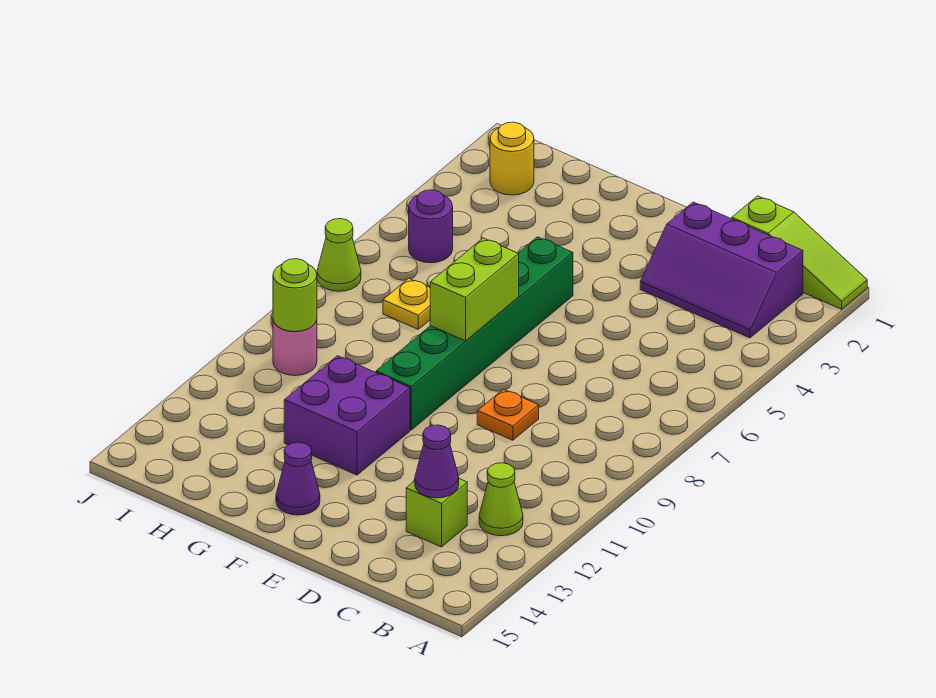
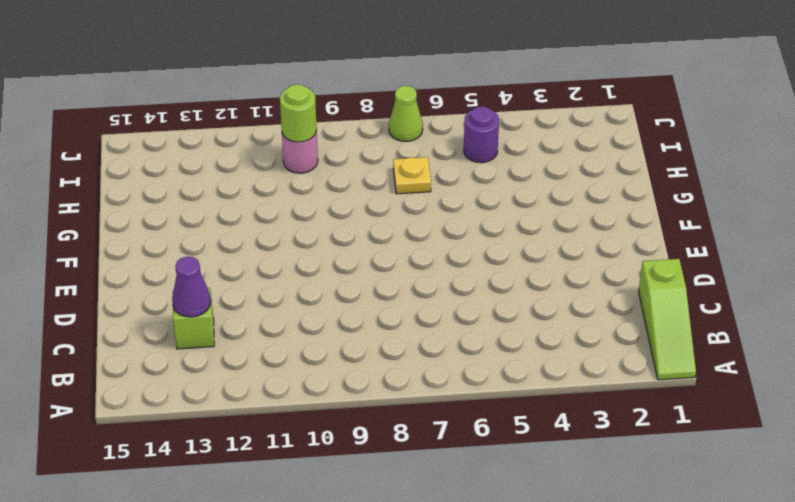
none -> purple slope B2:D3 level 1 top 2
none -> lime cone B12 level 1
none -> orange plate D9 level 1

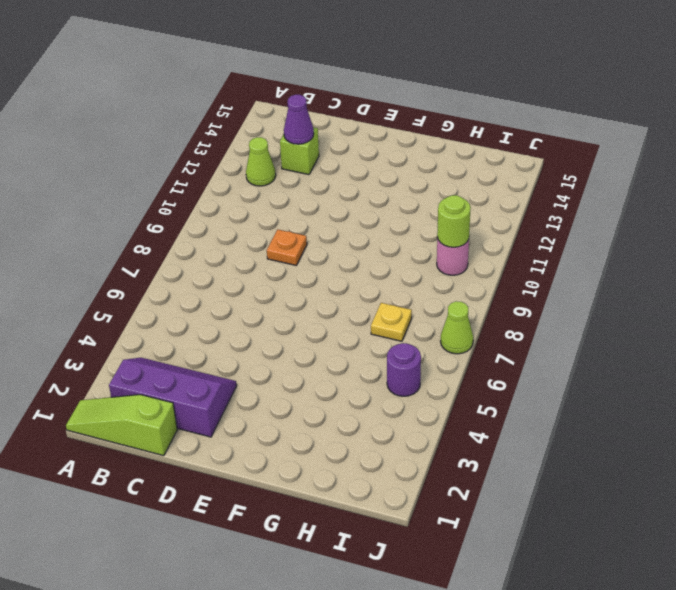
none -> green brick F5:F10 level 1
none -> purple brick F11:G12 level 1
none -> purple cone F14 level 1

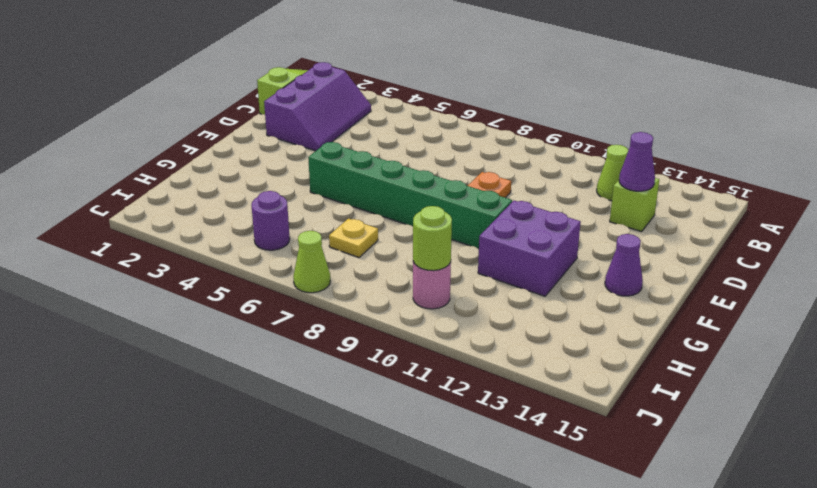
none -> yellow round brick I2 level 1
none -> lime brick F7:F8 level 2

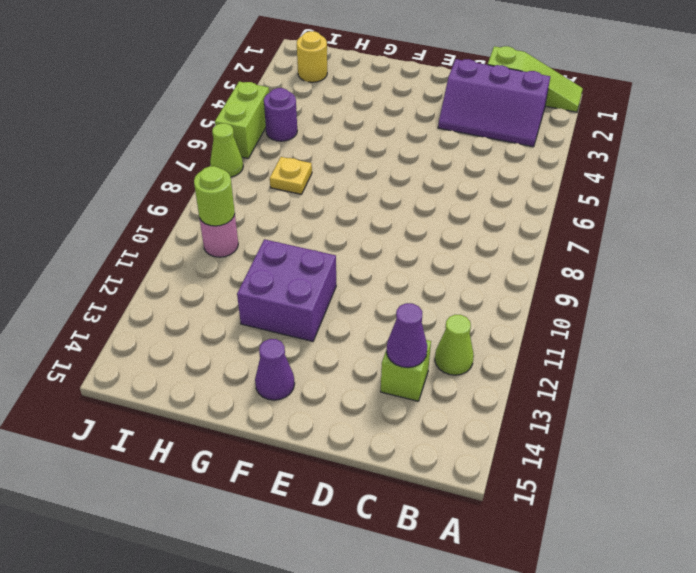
lime brick J5:J6 level 1 -> lime brick F7:F8 level 2
none -> orange plate D9 level 1
none -> green brick F5:F10 level 1

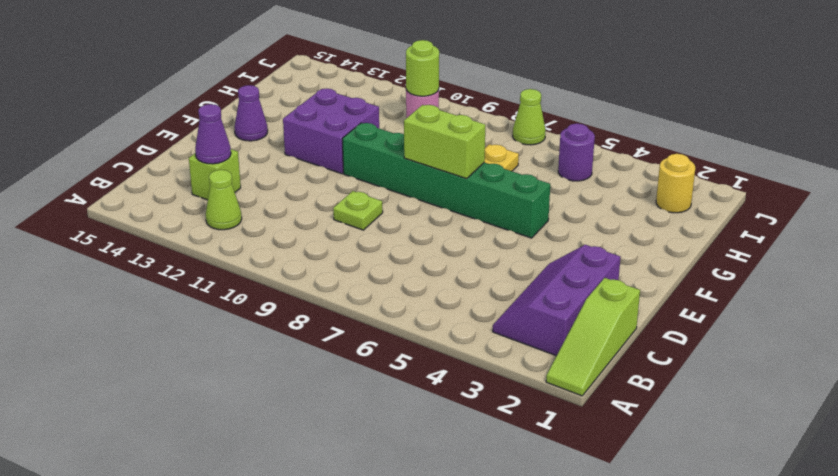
lime plate D9 level 1 -> orange plate D9 level 1

